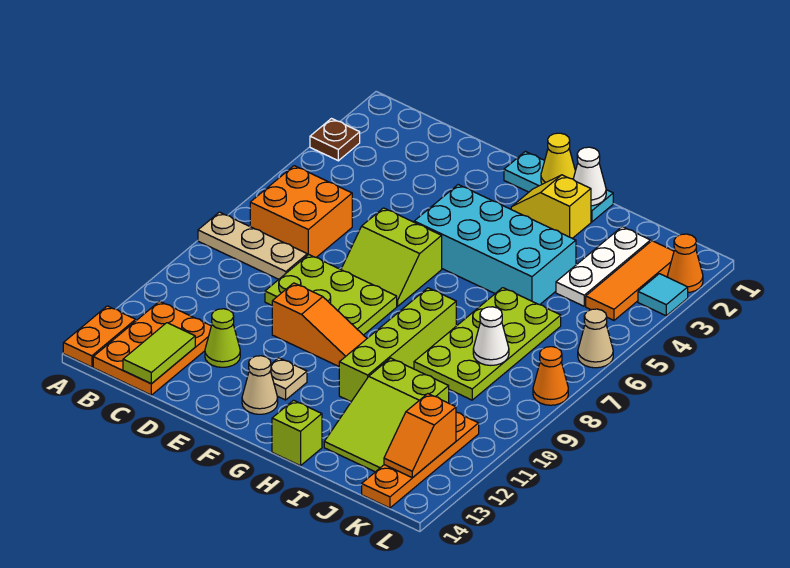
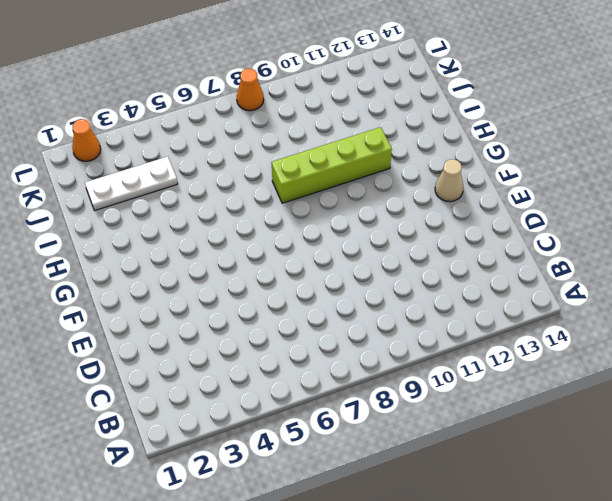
none -> brown plate A3 level 1
none -> tan plate A8:C8 level 1
none -> orange plate A13:A14 level 1
none -> orange brick B6:C7 level 1

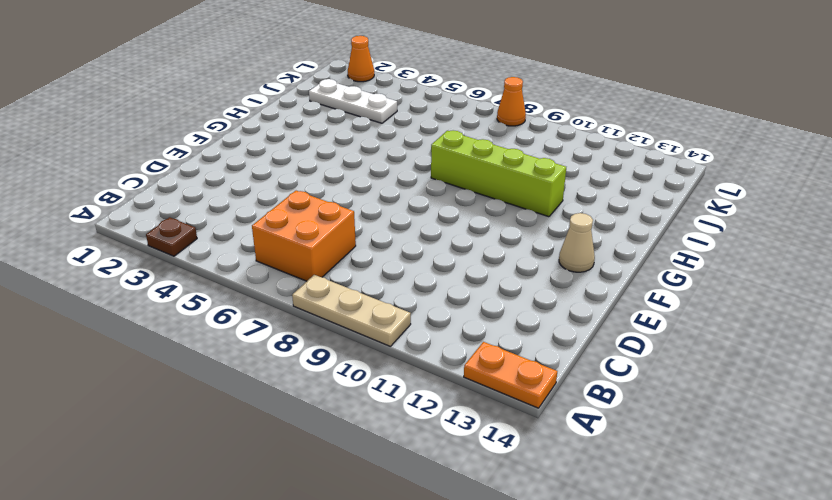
tan plate A8:A10 level 1 -> tan plate A8:C8 level 1
none -> orange plate B12:C14 level 1
none -> lime plate D8:F9 level 1
none -> lime cone D12 level 1
none -> lime slope E6:F7 level 1 top 6

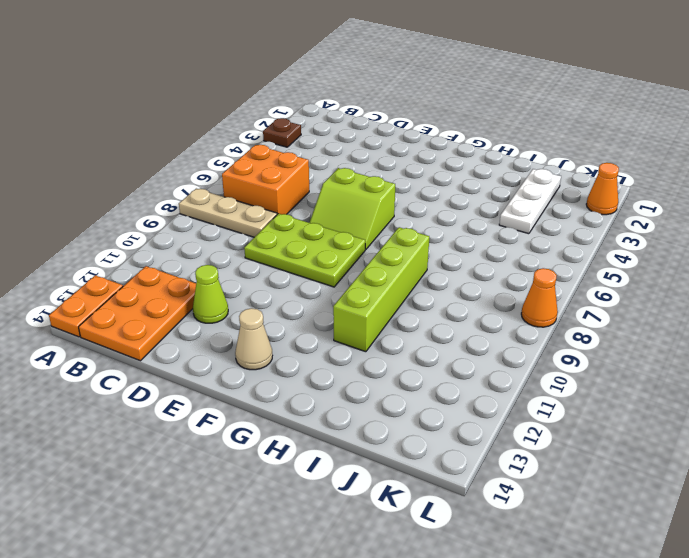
none -> orange slope E10:G10 level 1 top E
none -> cyan plate F1:H1 level 1
none -> cyan brick F4:I5 level 1
none -> tan plate F12 level 1

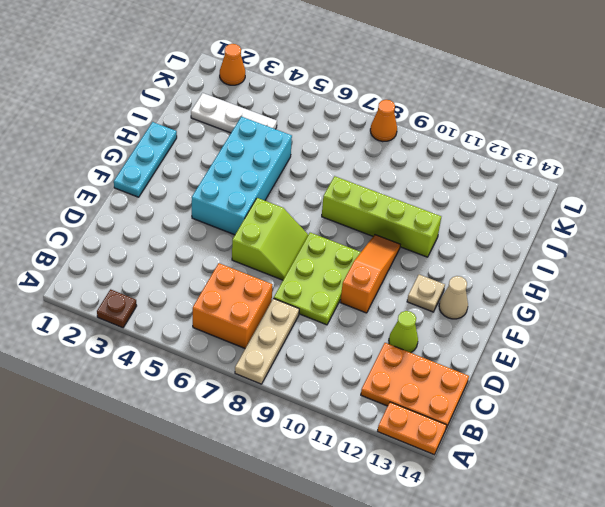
none -> yellow slope G2:H2 level 1 top H
none -> lime brick H14 level 1
none -> lime plate I6:J9 level 1
none -> lime slope I11:J13 level 1 top 11

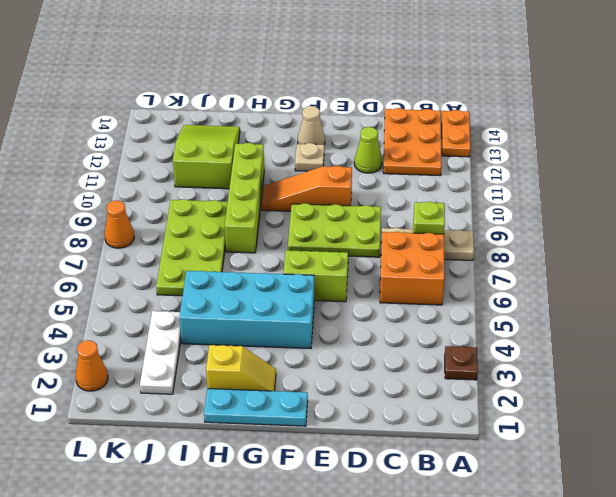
lime brick B8 level 2 -> lime brick H14 level 1
none -> orange tile K2:K4 level 1
none -> orange plate K11:K14 level 1
none -> cyan tile L3 level 1
none -> tan cone L6 level 1

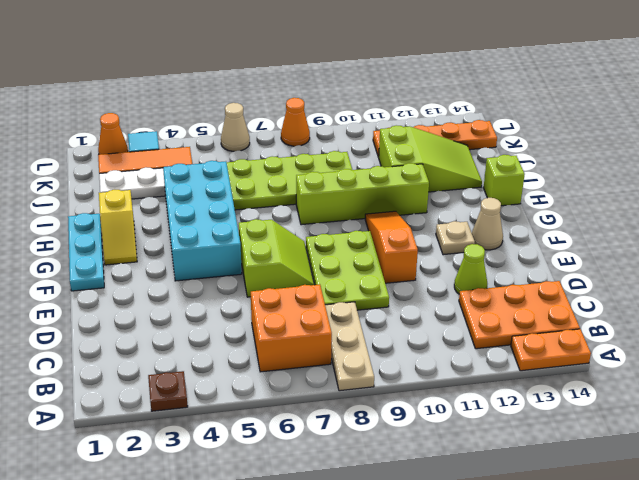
none -> lime tile C13:C14 level 2
none -> yellow cone G1 level 2
none -> white cone H1 level 2
none -> white cone J8 level 2

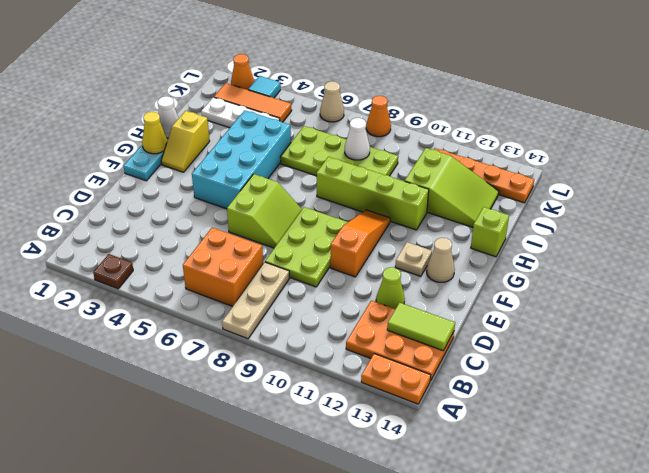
none -> orange slope K12:K13 level 2 top 12

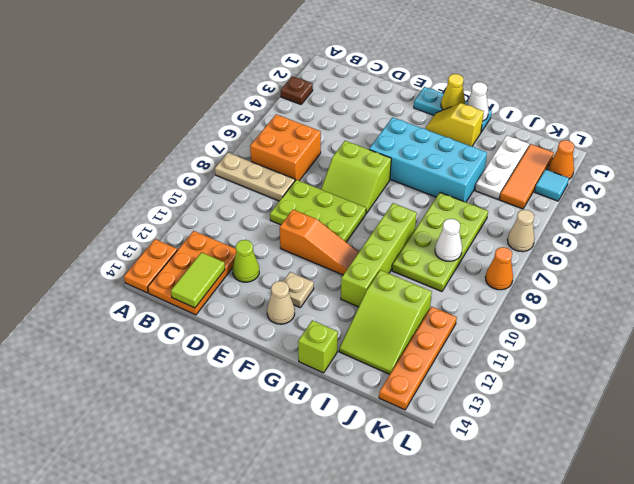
none -> orange slope K12:K13 level 2 top 12

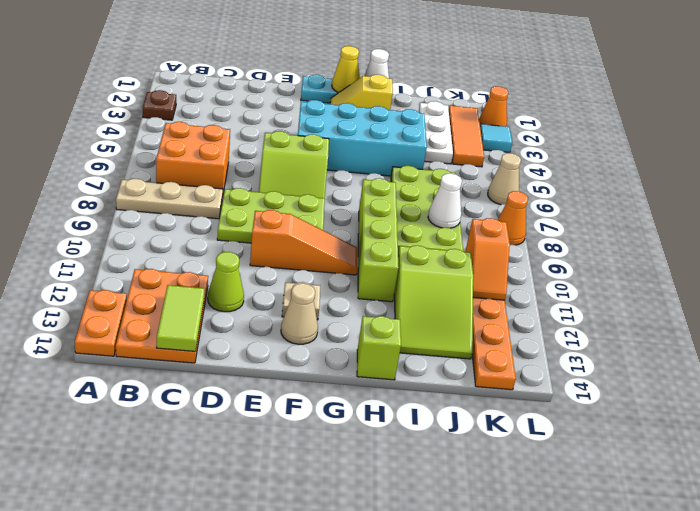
orange slope K10:K11 level 2 top 10 -> orange slope K12:K13 level 2 top 12

